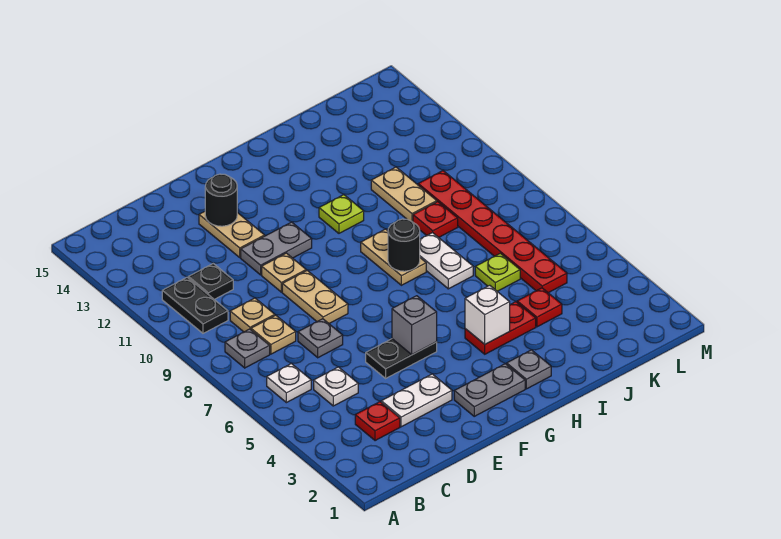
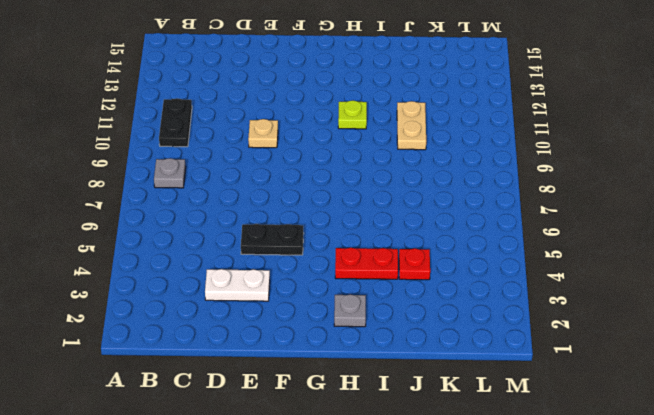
none -> white plate B6 level 1
none -> red plate C3 level 1
none -> white plate C5 level 1
none -> tan plate C8 level 1

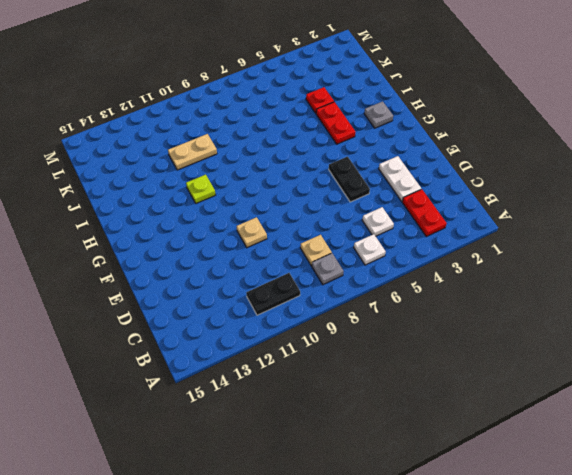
red plate B3:C3 level 1 -> red plate C3 level 1
none -> tan plate C9 level 1
none -> black plate C11 level 1
none -> grey plate D7 level 1
none -> tan plate E8:E9 level 1

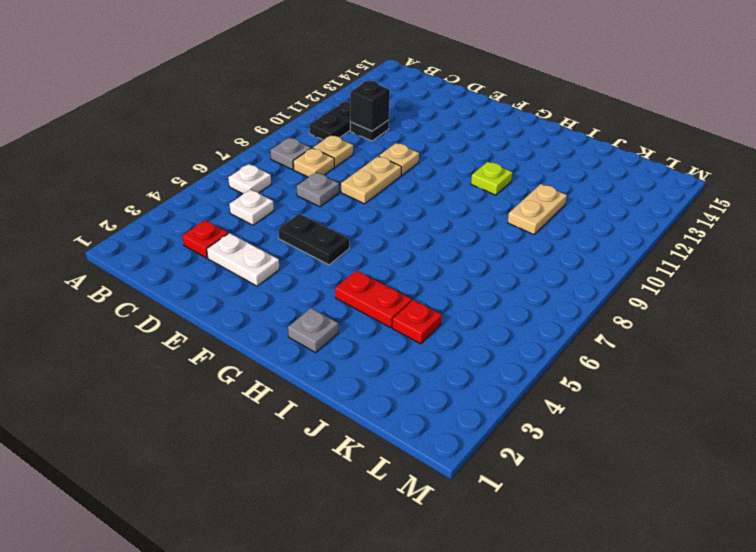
black brick C11 level 2 -> none
none -> grey plate E11:F11 level 1
none -> tan plate E12:E13 level 1
none -> grey plate F2:G2 level 1
none -> tan plate H8:H9 level 1

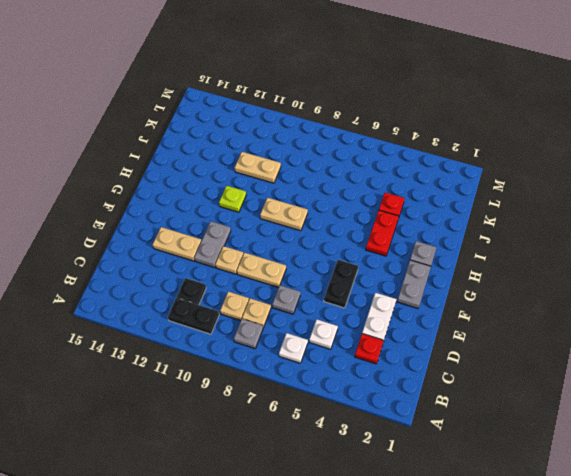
none -> white plate I7:I8 level 1
none -> lime plate J6 level 1
none -> red plate J9 level 1
none -> red plate K5:K10 level 1

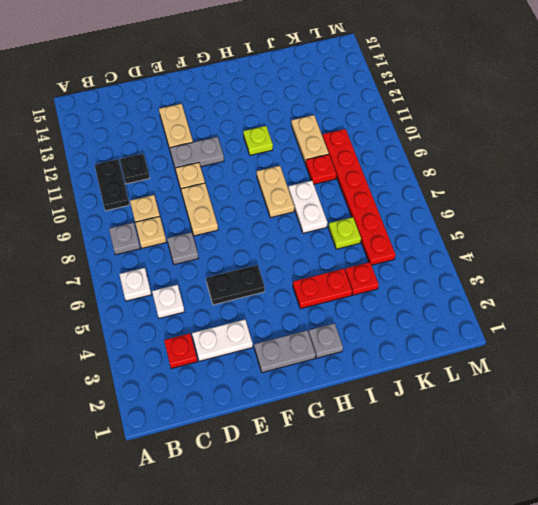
none -> black round brick E13 level 2
none -> grey brick F5 level 2
none -> white brick H4 level 2
none -> black round brick H8 level 2

